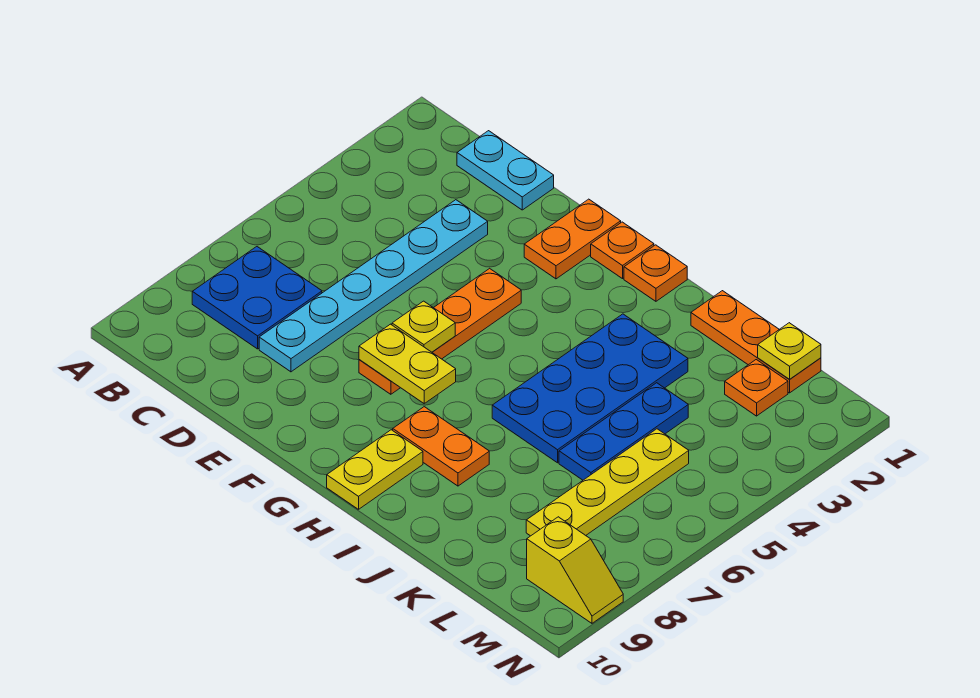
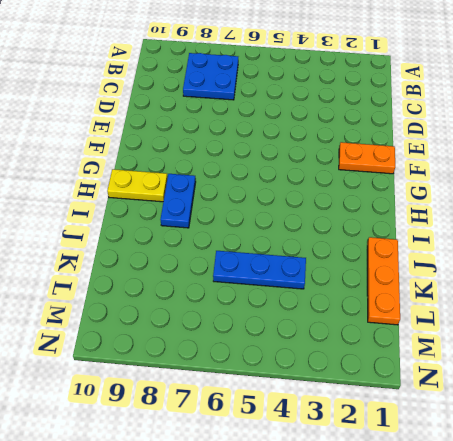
blue plate H8:I8 level 1 -> orange plate H8:I8 level 1
none -> cyan plate C1:D1 level 1
none -> cyan plate D3:D8 level 1
none -> orange plate F4:F7 level 1

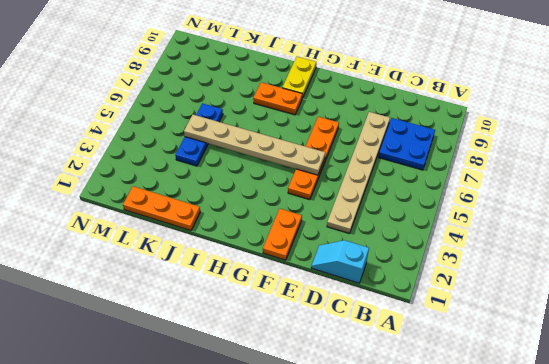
cyan slope C1:D1 level 1 top C -> cyan plate C1:D1 level 1
tan plate D3:D8 level 1 -> cyan plate D3:D8 level 1
tan plate F5:K5 level 2 -> none
none -> orange plate G1 level 1
none -> orange plate H1 level 1
none -> blue plate I3:J6 level 1

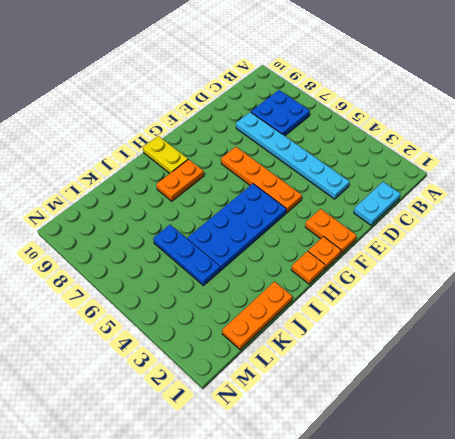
blue plate G4:J5 level 1 -> blue plate I3:J6 level 1
none -> orange plate L2 level 1
none -> yellow plate L5:L8 level 1
none -> yellow slope M9:N9 level 1 top M

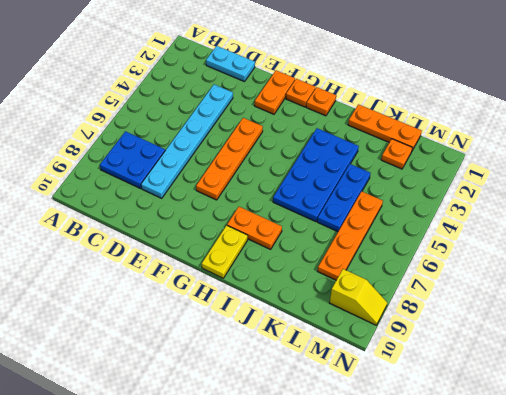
orange plate L5:L8 level 1 -> yellow plate L5:L8 level 1
none -> yellow plate F6 level 2
none -> yellow plate F7:G7 level 2
none -> yellow plate L1 level 2

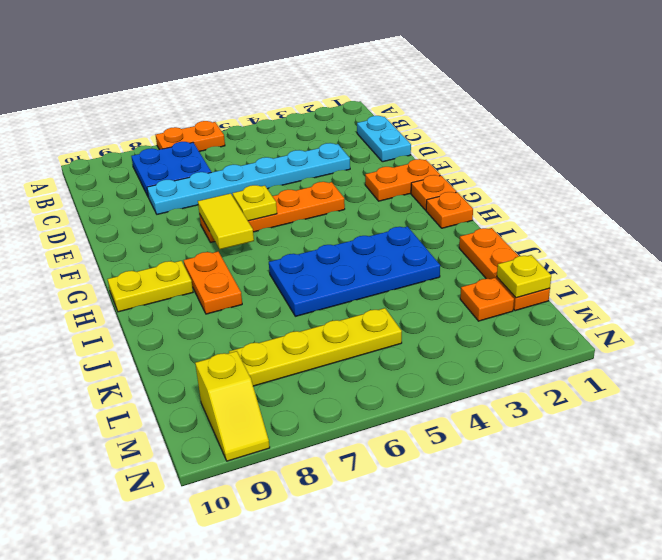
orange plate A6:A7 level 1 -> none
yellow tile F7:G7 level 2 -> yellow plate F7:G7 level 2
none -> blue plate K4:K6 level 1

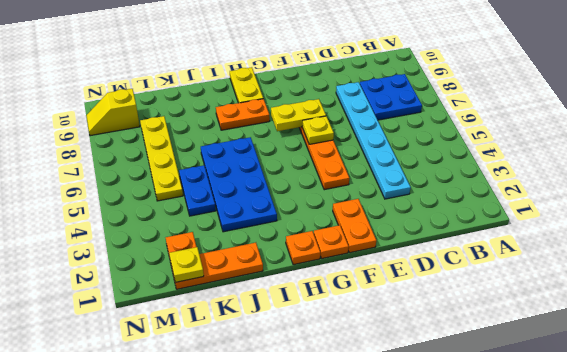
blue plate K4:K5 level 1 -> blue plate K4:K6 level 1
none -> cyan plate C1:D1 level 1

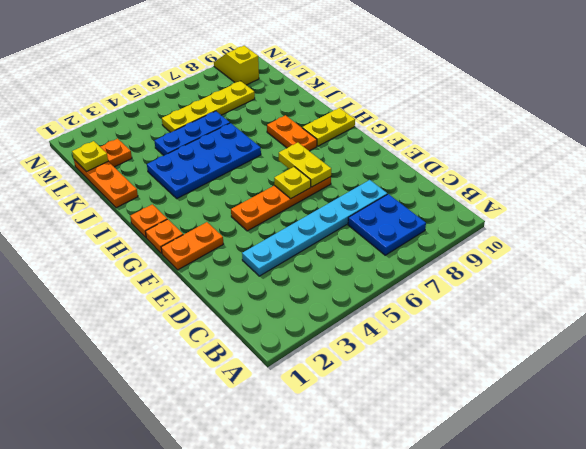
none -> cyan plate C1:D1 level 1

